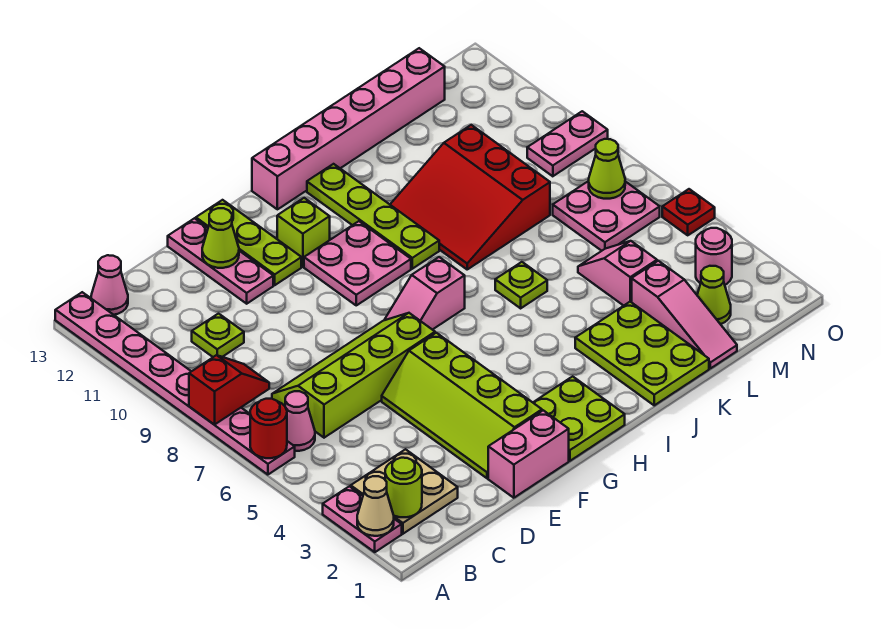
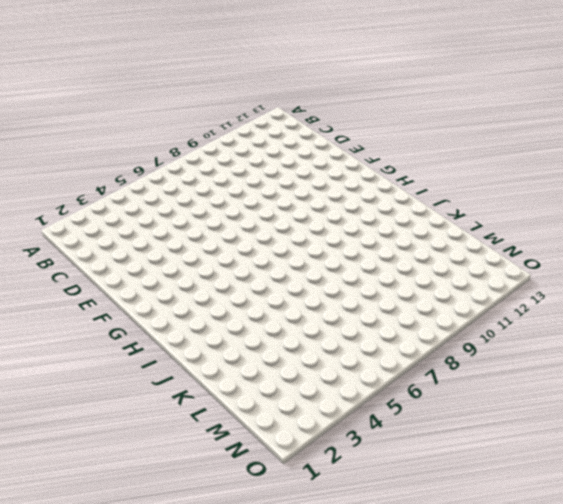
none -> pink plate A2:A3 level 1
none -> pink plate A6:A13 level 1
none -> tan plate B2:C3 level 1
none -> pink cone B6 level 1

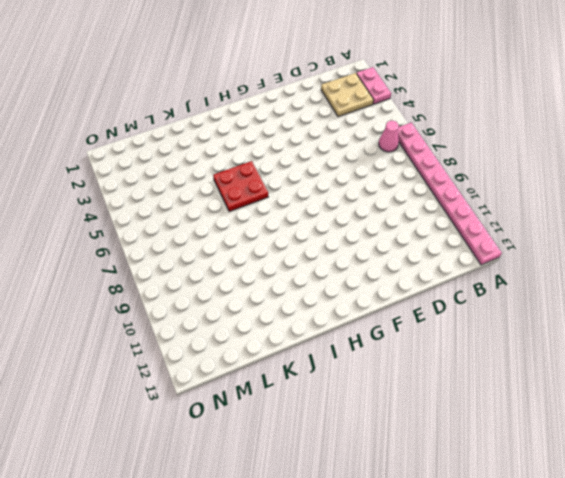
red plate I5:J6 level 1 -> lime plate J6 level 1
none -> pink cone B13 level 1
none -> lime slope C6:F7 level 1 top 6
none -> lime plate C10 level 1
none -> pink brick E1:F1 level 1

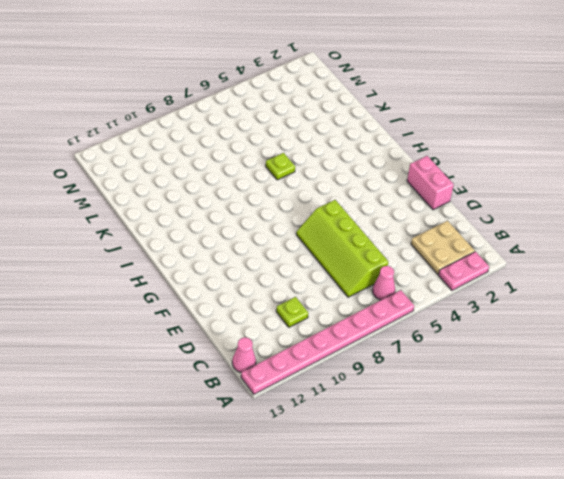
none -> lime slope E2:F5 level 1 top F
none -> pink plate E11:E13 level 1
none -> lime plate F11:F13 level 1
none -> lime plate G1:H2 level 1

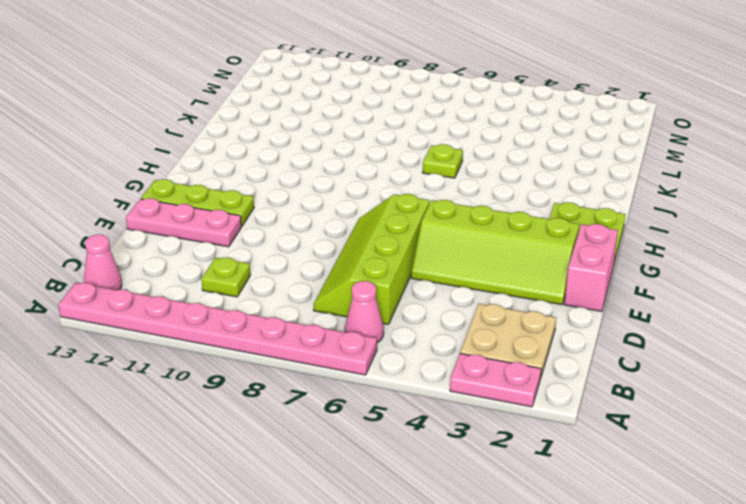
none -> pink slope G7:H7 level 1 top H
none -> pink plate G9:H10 level 1
none -> lime brick G11 level 1
none -> pink brick H13:M13 level 1

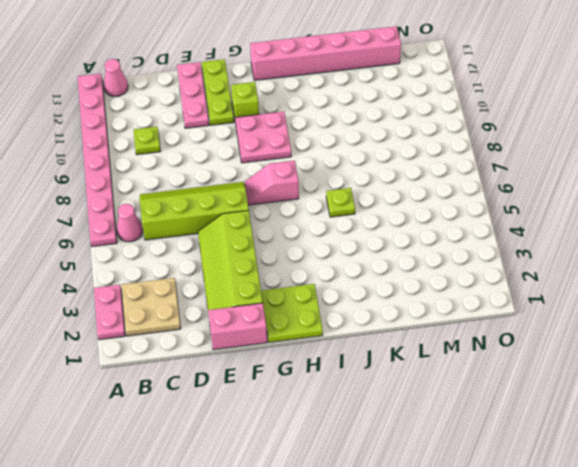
none -> lime plate I9:I12 level 1
none -> lime plate J1:K3 level 1
none -> red slope J8:L10 level 1 top L
none -> pink slope L1:L3 level 1 top 3

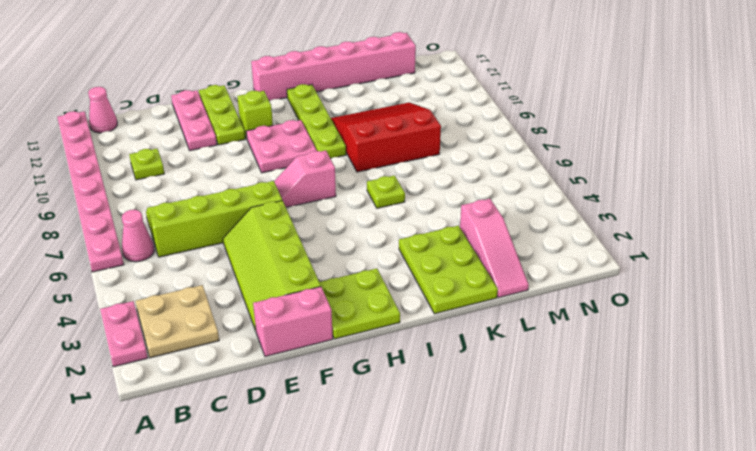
red slope J8:L10 level 1 top 8 -> red slope J8:L10 level 1 top L
none -> pink slope L4:L5 level 1 top 4
none -> lime cone M2 level 1
none -> pink plate M6:N7 level 1
none -> pink round brick N3 level 1

